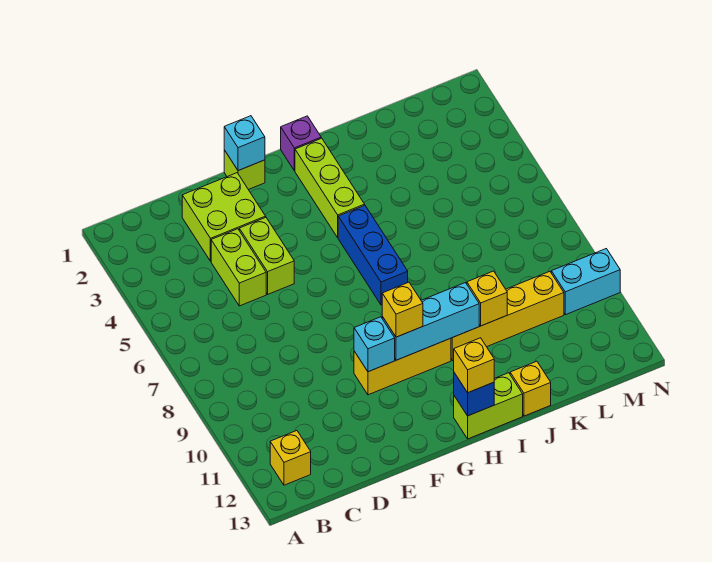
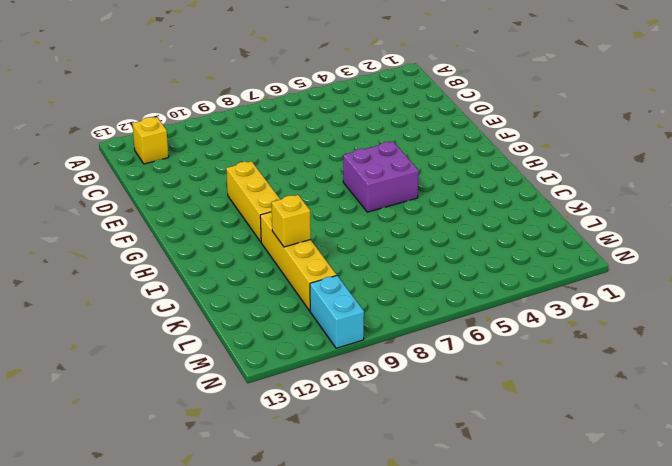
purple brick G5:H6 level 1 -> blue brick H5:H7 level 1
none -> lime brick D2:E3 level 1
none -> lime brick D4:D5 level 1
none -> lime brick E4:E5 level 1

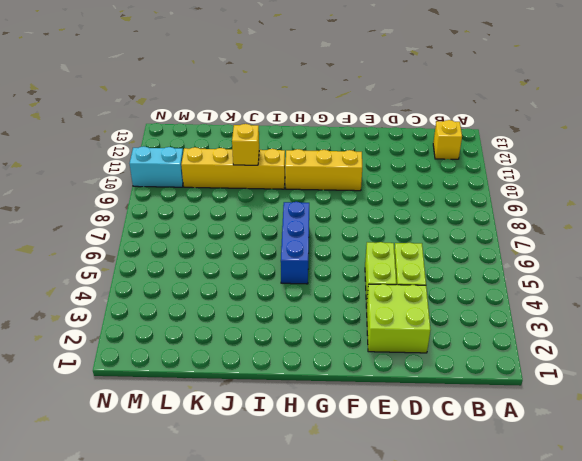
none -> lime brick F1 level 1
none -> purple brick H1 level 1
none -> lime brick H2:H4 level 1

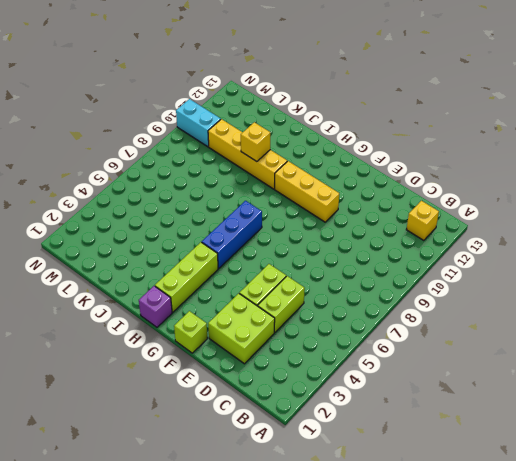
none -> lime brick H13:I13 level 1
none -> yellow brick J13 level 1
none -> cyan brick F1 level 2

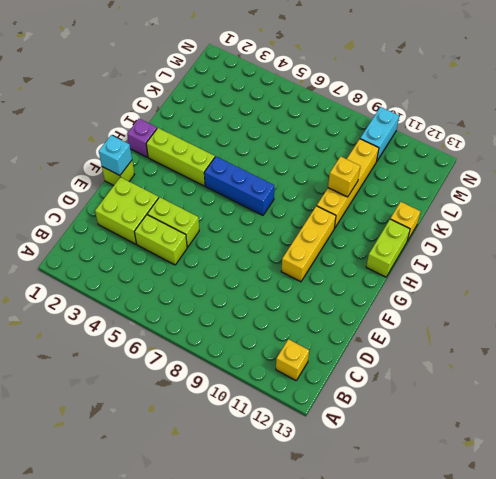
none -> cyan brick F10 level 2
none -> cyan brick G10:I10 level 2
none -> blue brick H13 level 2

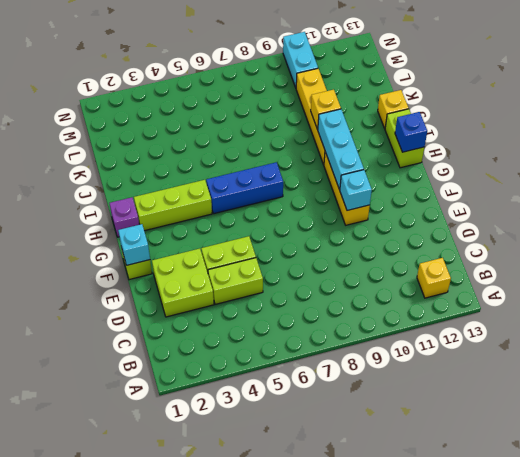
none -> yellow brick G10 level 3
none -> yellow brick H13 level 3

